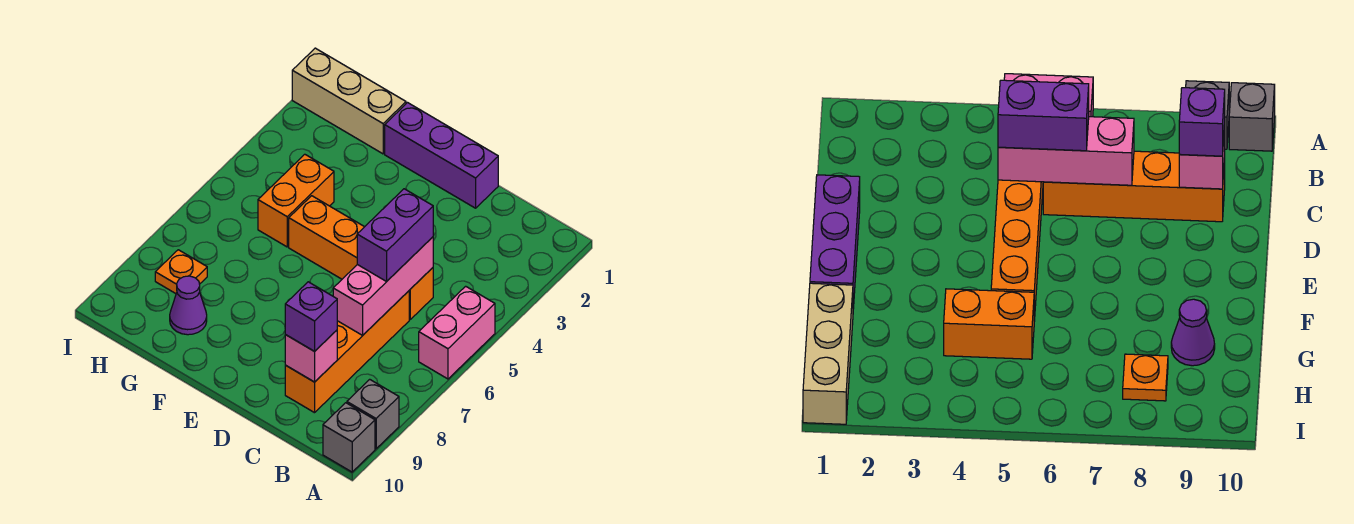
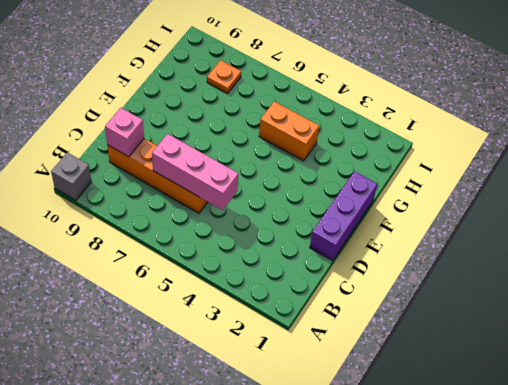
none -> pink brick A5:A6 level 1
none -> grey brick A9 level 1
none -> orange brick C5:F5 level 1

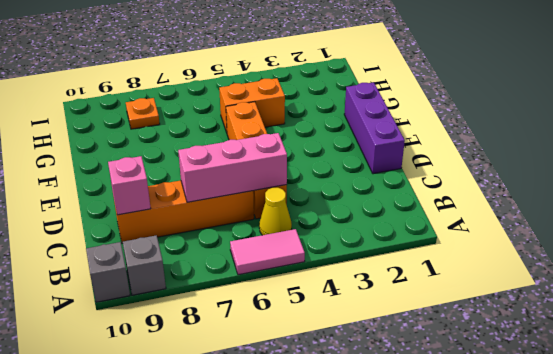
pink tile A5:A6 level 1 -> pink brick A5:A6 level 1
yellow cone B5 level 1 -> none
none -> tan brick G1:I1 level 1
none -> purple cone G9 level 1
none -> purple brick C5:C6 level 3

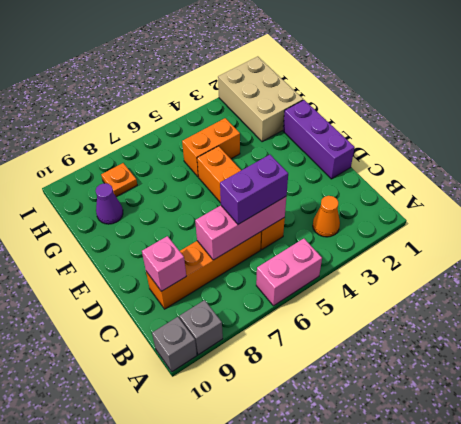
orange cone B3 level 1 -> none
tan brick G1:I2 level 1 -> tan brick G1:I1 level 1
none -> purple brick C9 level 3

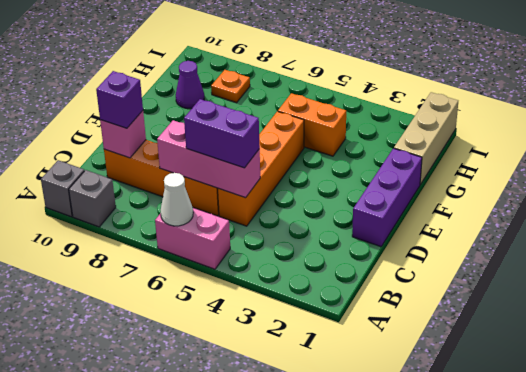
white cone A6 level 2 -> none

